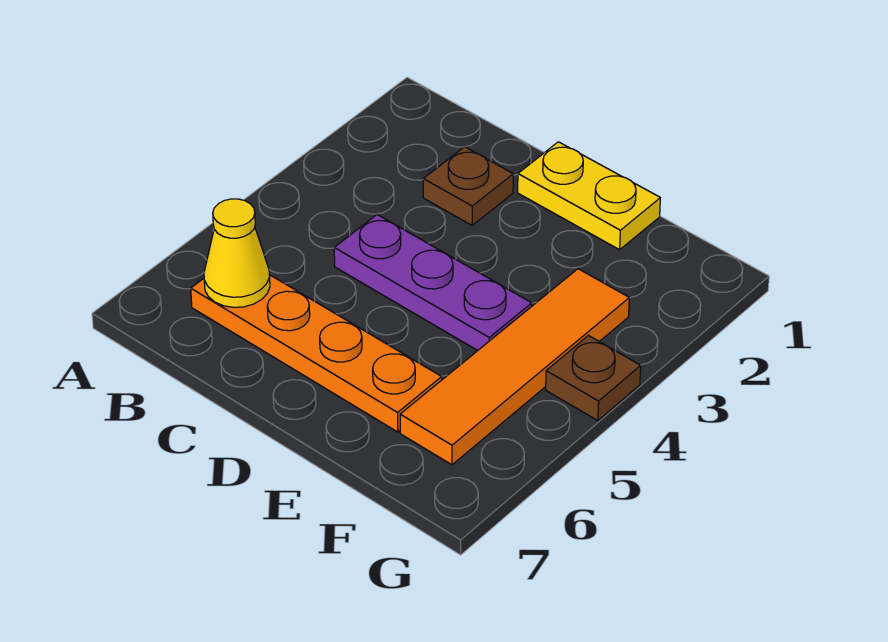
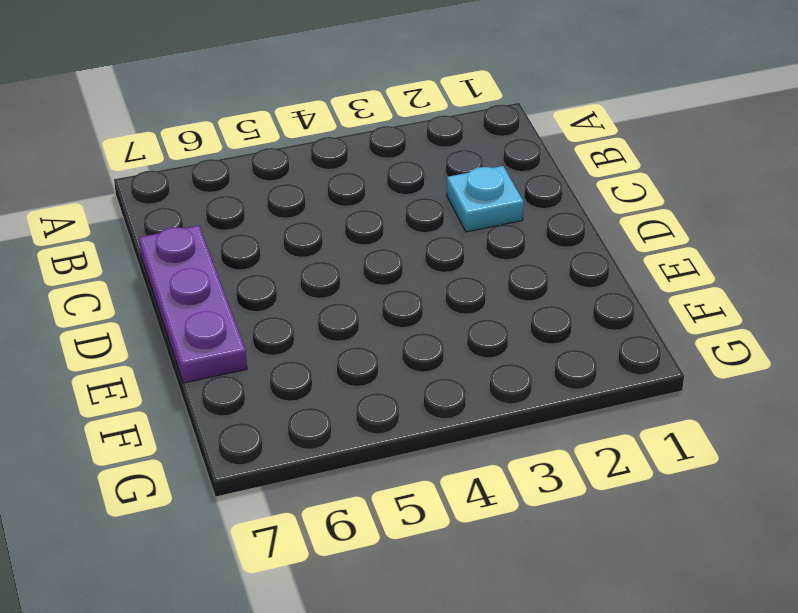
cyan plate C2 level 1 -> brown plate C2 level 1
purple plate C7:E7 level 1 -> purple plate C4:E4 level 1
none -> orange plate B6:E6 level 1
none -> yellow plate D1:E1 level 1

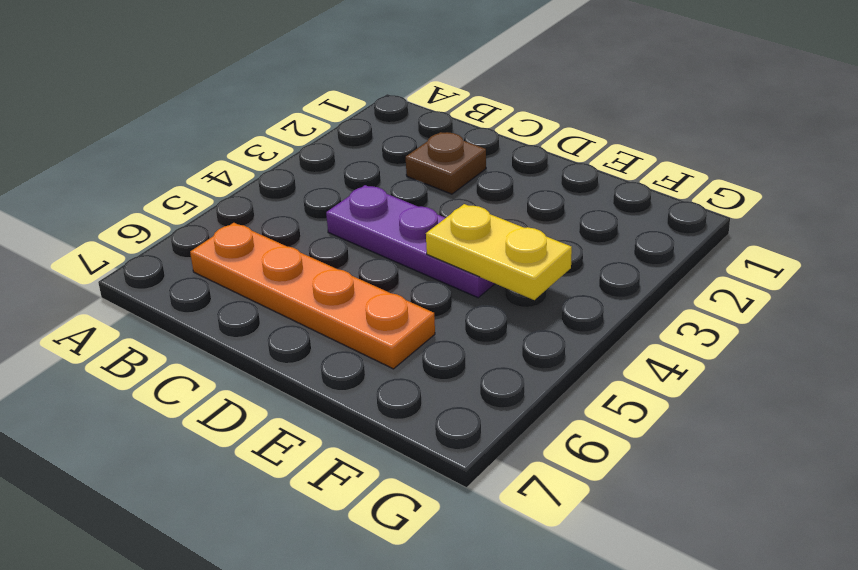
yellow plate E4:F4 level 2 -> yellow plate D1:E1 level 1
none -> orange tile F3:F6 level 1
none -> brown plate G4 level 1

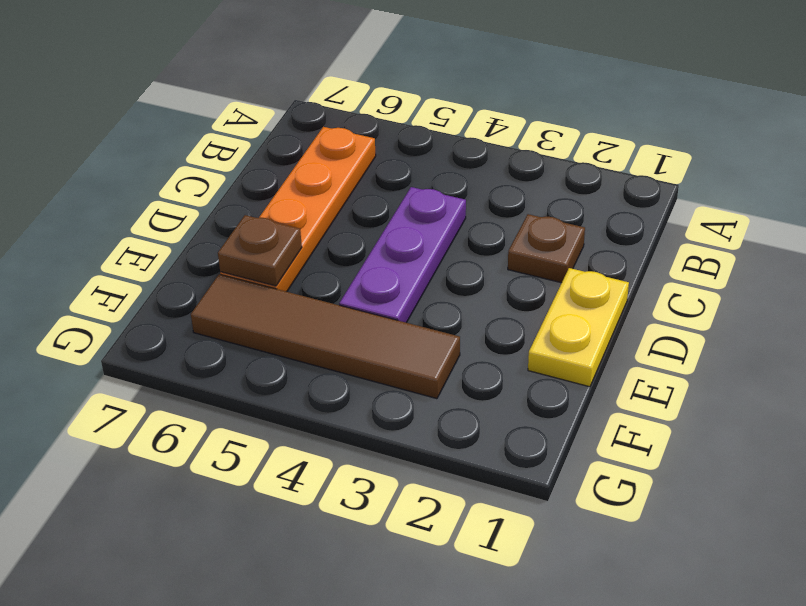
brown plate E6 level 2 -> brown plate G4 level 1
brown tile F3:F6 level 1 -> orange tile F3:F6 level 1
none -> yellow cone B6 level 2

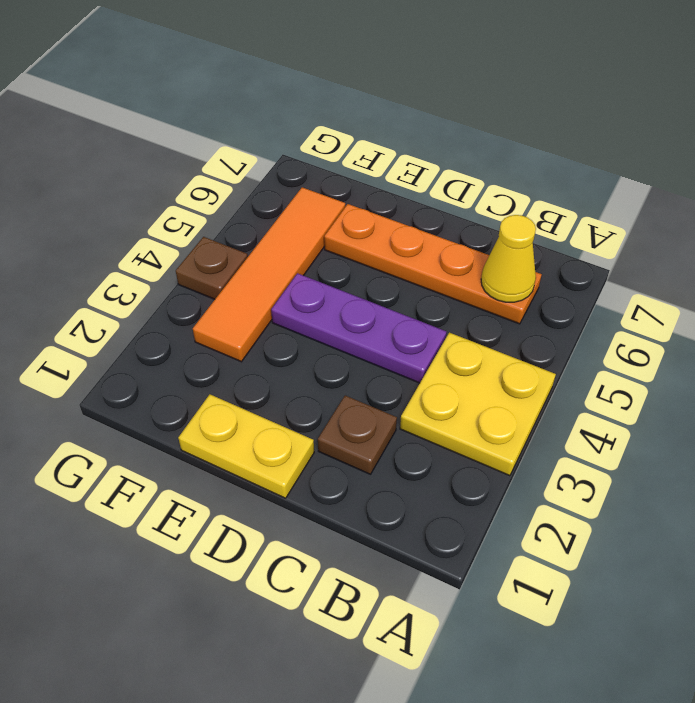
yellow plate A3:B4 level 1 -> none

